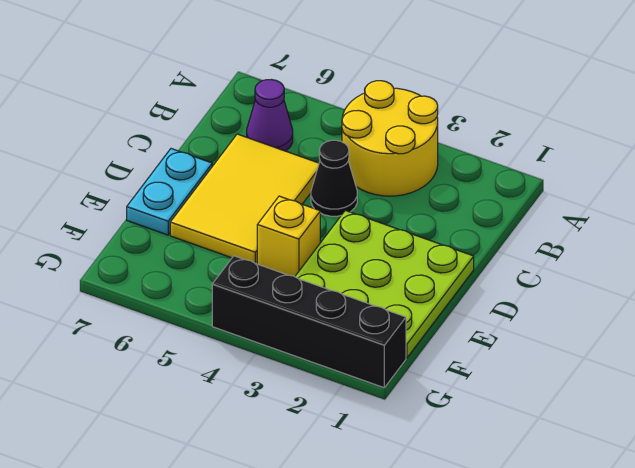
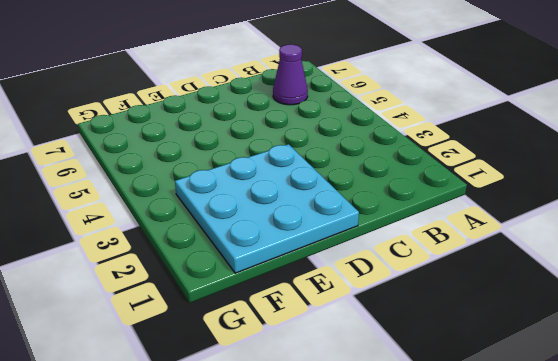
cyan plate D1:F3 level 1 -> lime plate D1:F3 level 1
none -> yellow round brick A3:B4 level 1
none -> black cone C4 level 1

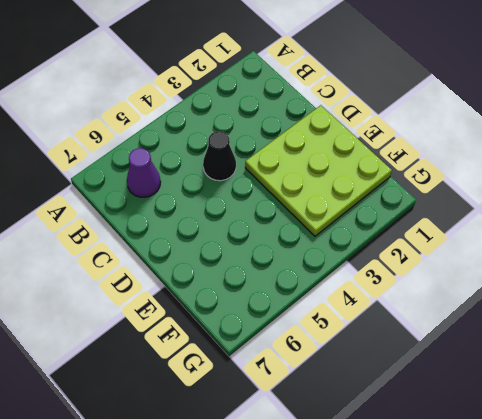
none -> yellow round brick A3:B4 level 1
none -> yellow tile C5:E6 level 1

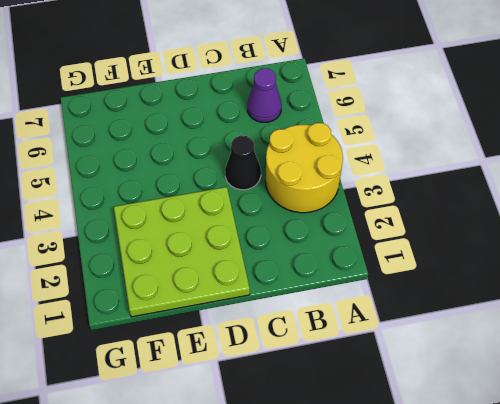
none -> yellow tile C5:E6 level 1
none -> cyan plate D7:E7 level 1

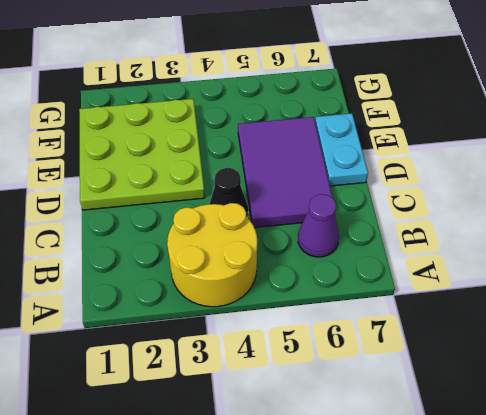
purple tile C5:E6 level 1 -> yellow tile C5:E6 level 1
none -> yellow brick E4 level 1
none -> black brick G1:G4 level 1

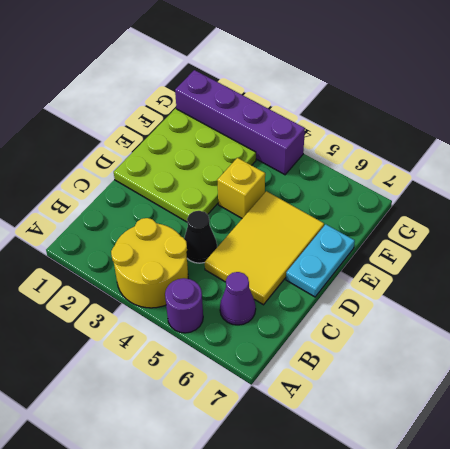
purple round brick A5 level 1 -> none
purple brick G1:G4 level 1 -> black brick G1:G4 level 1

